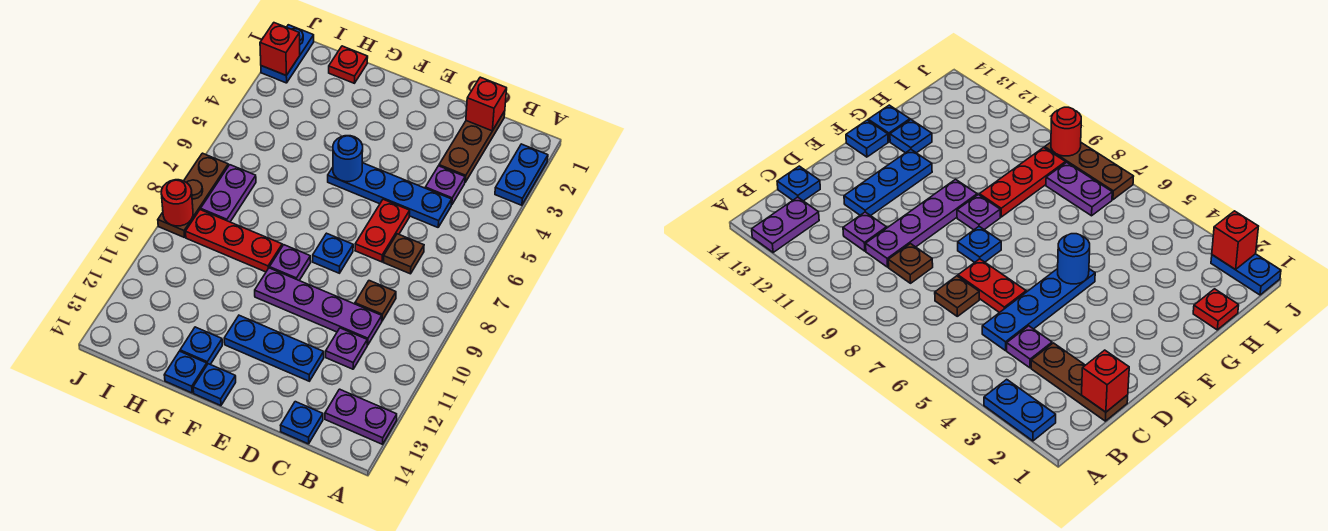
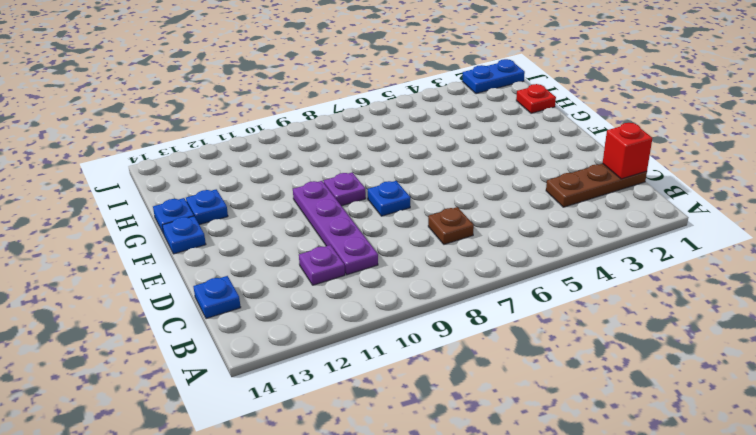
none -> blue plate A2:A3 level 1
none -> purple plate A13:B13 level 1
none -> purple plate C4 level 1

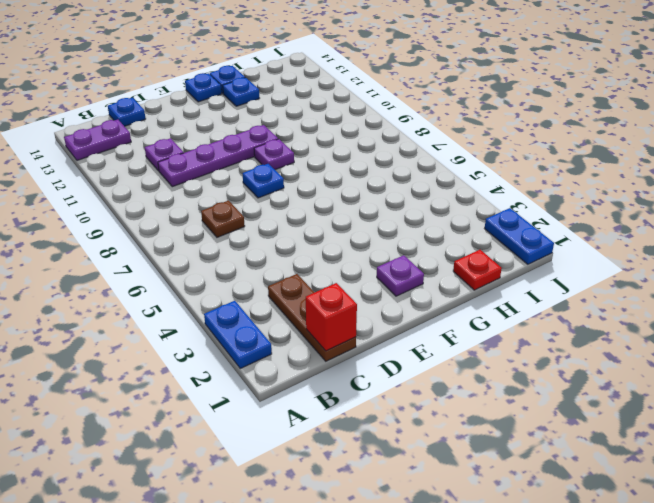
purple plate F2 level 1 -> purple plate C4 level 1
none -> blue plate C5:F5 level 1
none -> brown plate C9 level 1
none -> red plate D6:D7 level 1

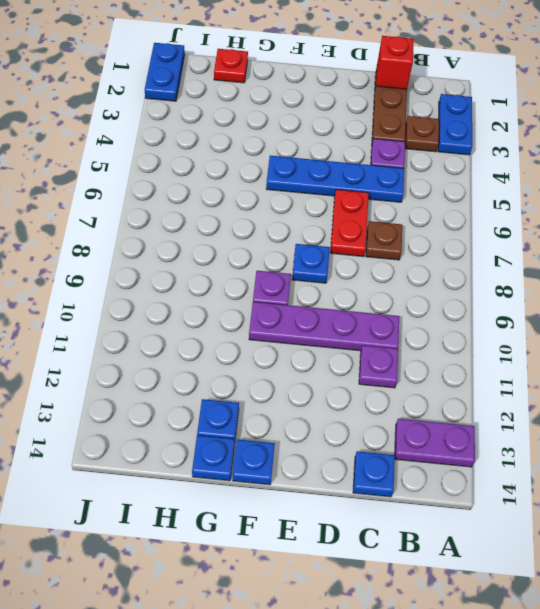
brown plate B3 level 1 -> brown plate C9 level 1
none -> blue plate D12:F12 level 1
none -> red plate G9:I9 level 1
none -> purple plate I7:I8 level 1

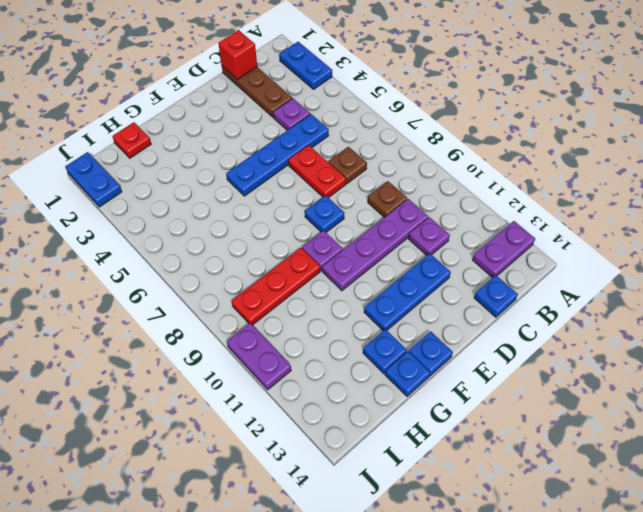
purple plate J10:J11 level 1 -> purple plate I7:I8 level 1
none -> brown plate J7:J9 level 1
none -> blue round brick F5 level 2
none -> red brick J2 level 2

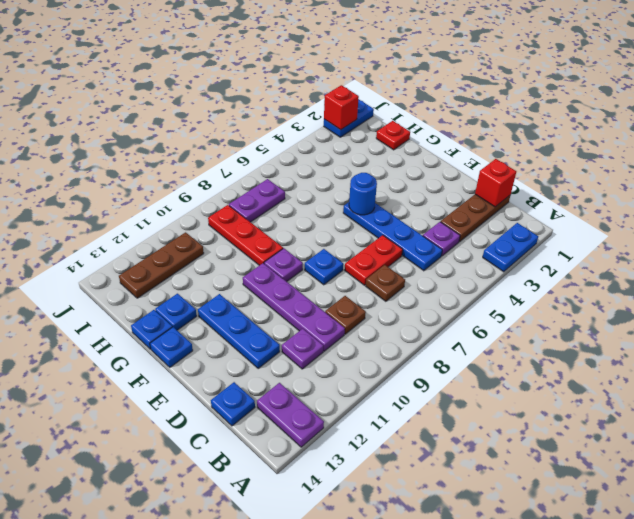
brown plate I11:I13 level 1 -> brown plate J7:J9 level 1
none -> red round brick J9 level 2

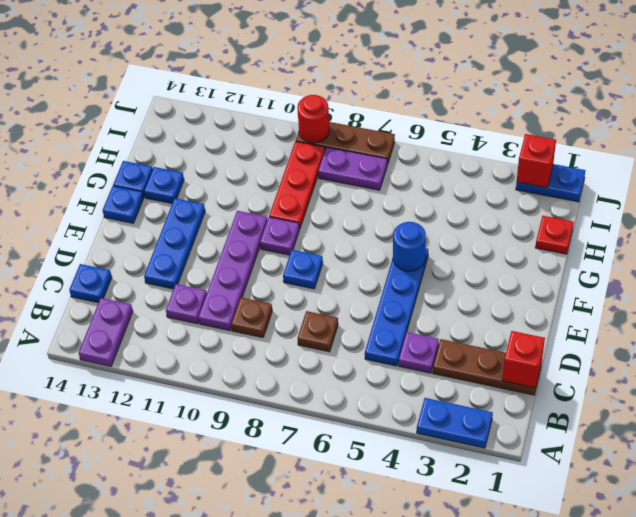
none -> red plate D6:D7 level 1

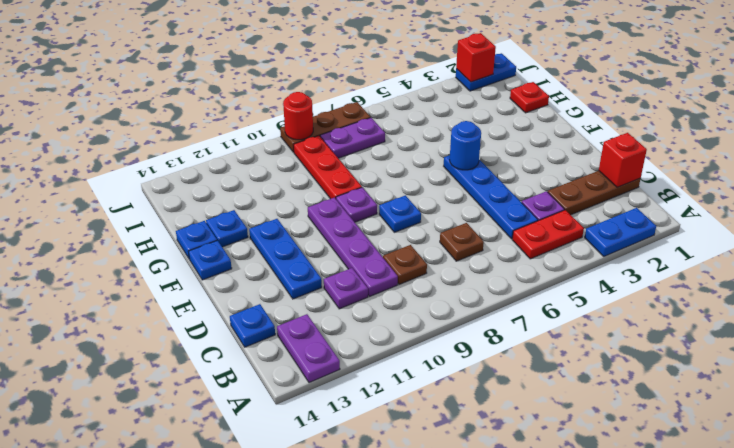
red plate B4:B5 level 1 -> red plate D6:D7 level 1

